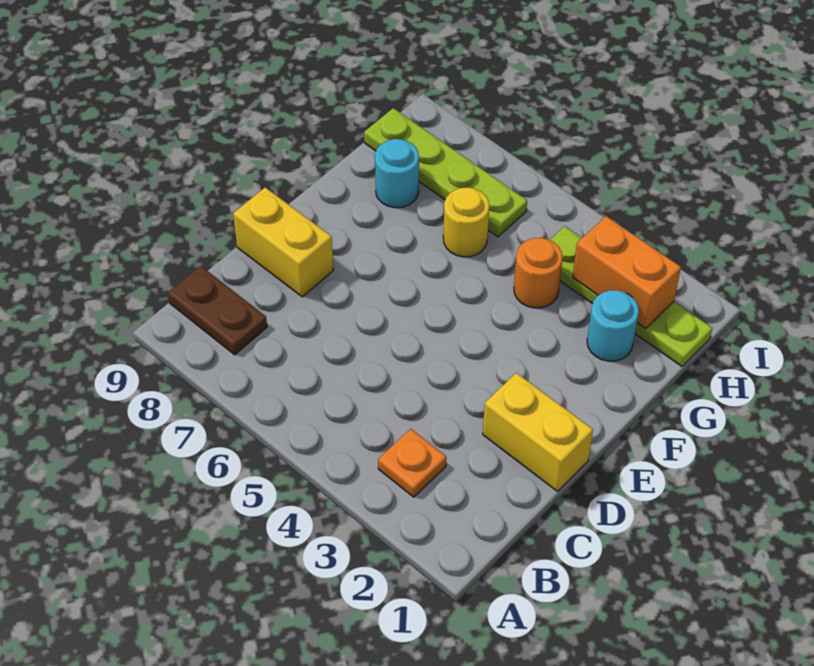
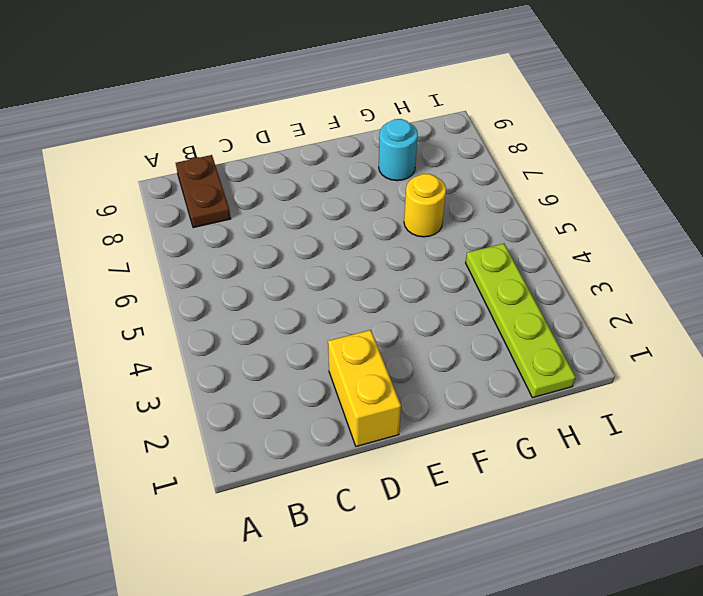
none -> orange plate B3 level 1
none -> yellow brick D8:D9 level 1

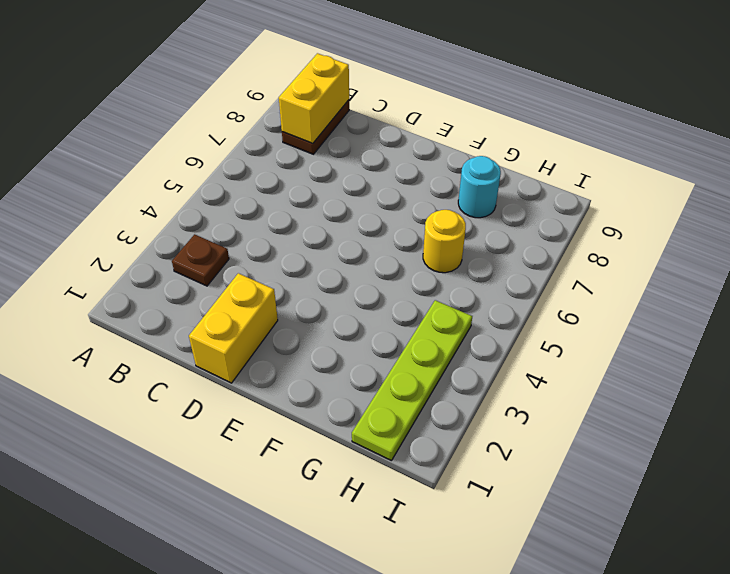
brown plate B3 level 1 -> orange plate B3 level 1
yellow brick B8:B9 level 2 -> yellow brick D8:D9 level 1
none -> cyan round brick G2 level 1
none -> orange round brick G4 level 1

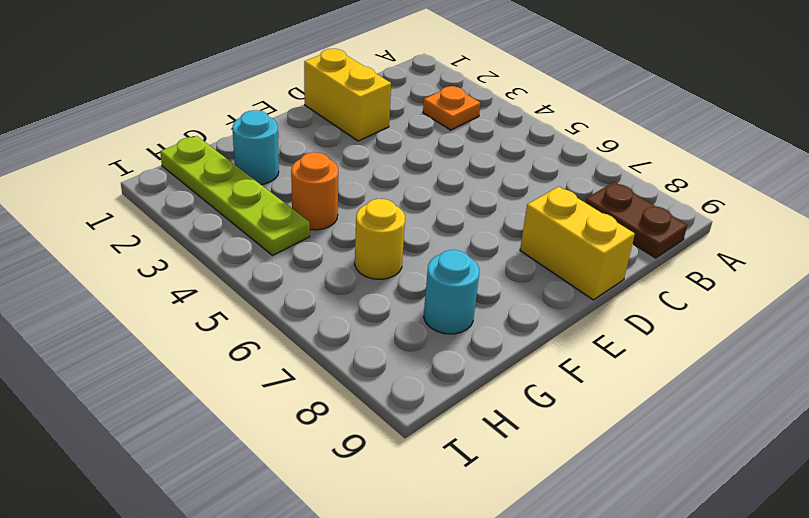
none -> lime plate H6:H9 level 1
none -> orange brick H2:H3 level 2

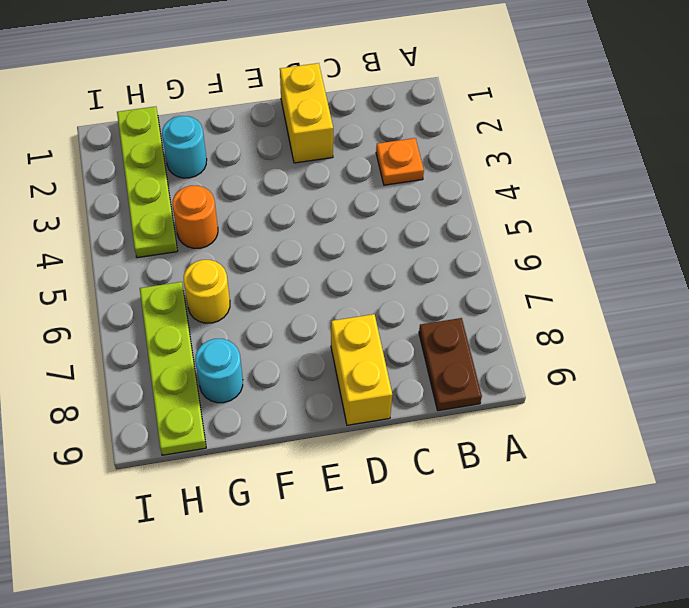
none -> orange brick H2:H3 level 2

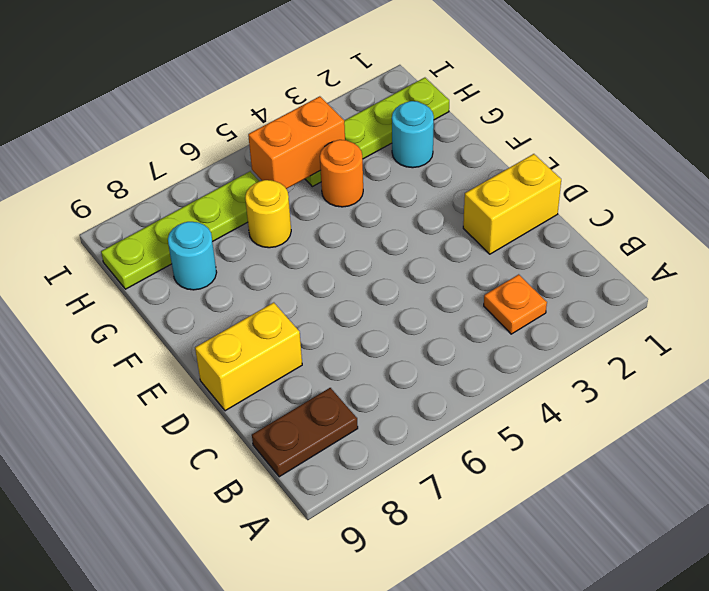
orange brick H4:H5 level 2 -> orange brick H2:H3 level 2

